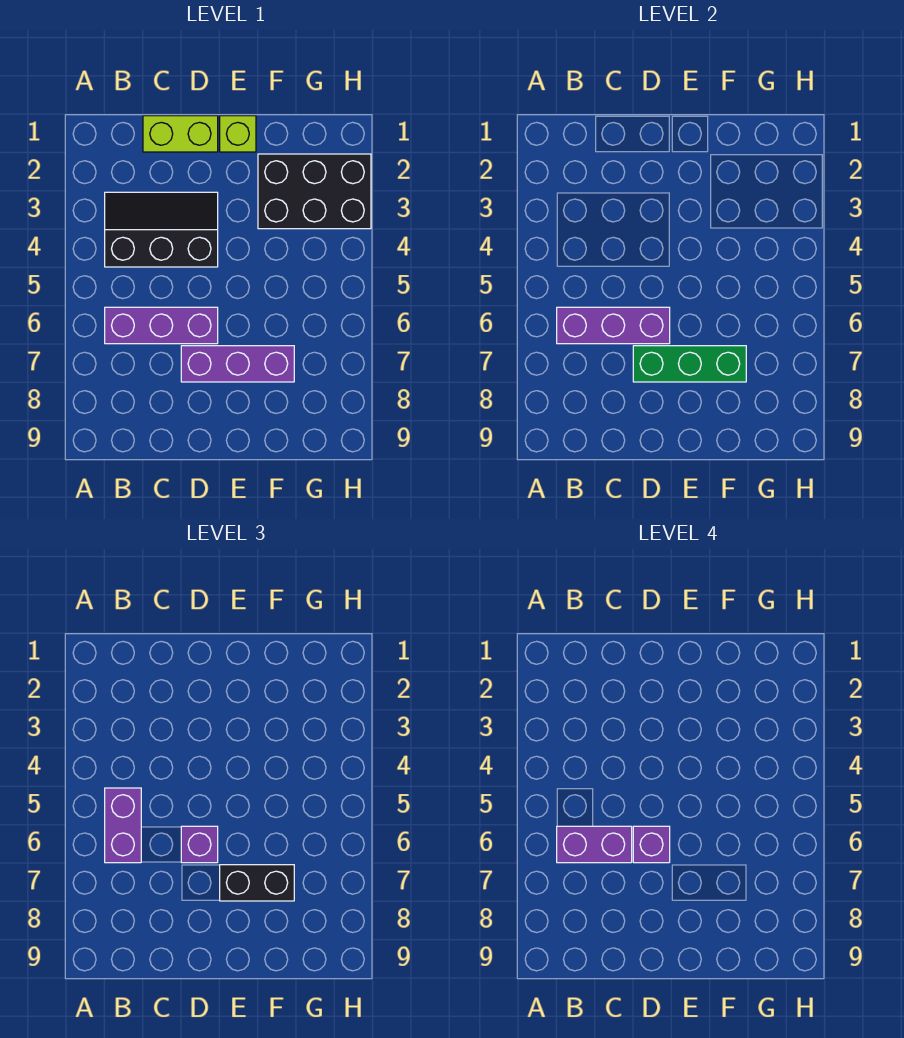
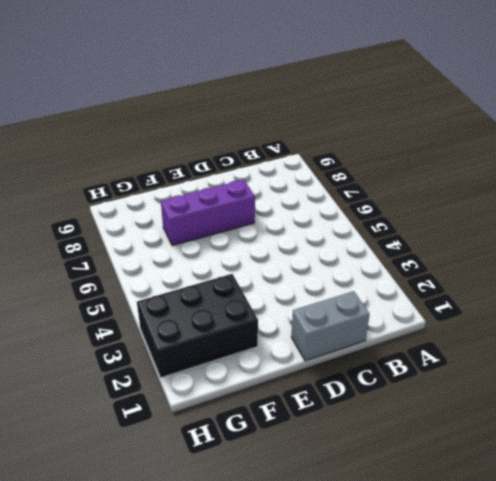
grey brick C1:D1 level 1 -> lime brick C1:D1 level 1
none -> black slope B3:D4 level 1 top 4
none -> purple brick B6:D6 level 1
none -> lime brick E1 level 1

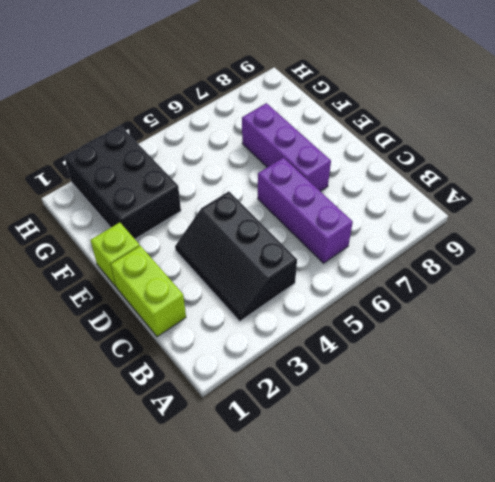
none -> purple brick B6:D6 level 2
none -> green brick D7:F7 level 2
none -> purple brick B5:B6 level 3

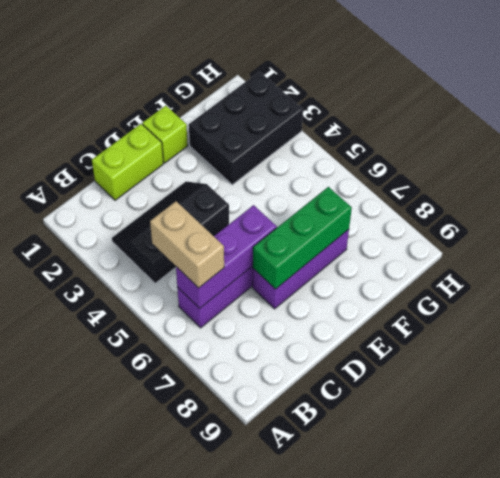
tan brick B5:B6 level 3 -> purple brick B5:B6 level 3
none -> purple brick D6 level 3
none -> black brick E7:F7 level 3
none -> purple brick B6:C6 level 4

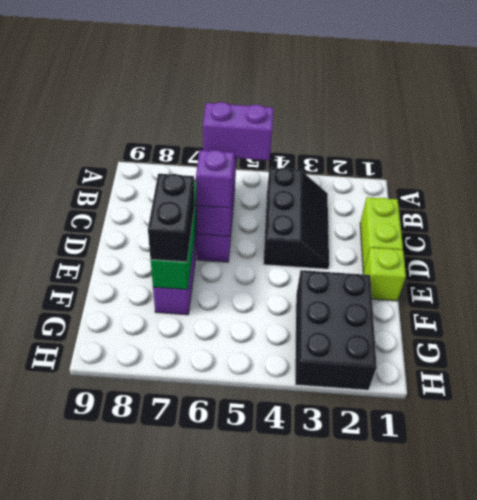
none -> purple brick B6:C6 level 4
none -> purple brick D6 level 4

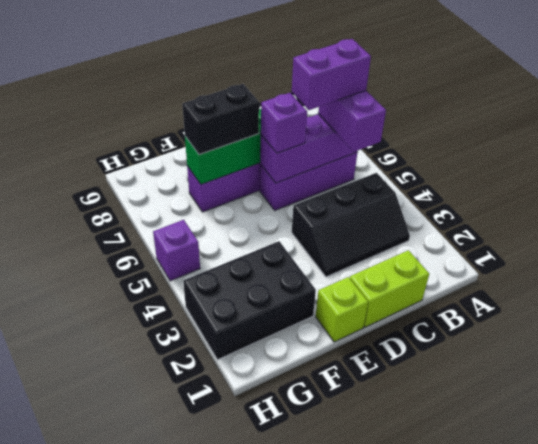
purple brick H5 level 1 -> purple brick D6 level 4

